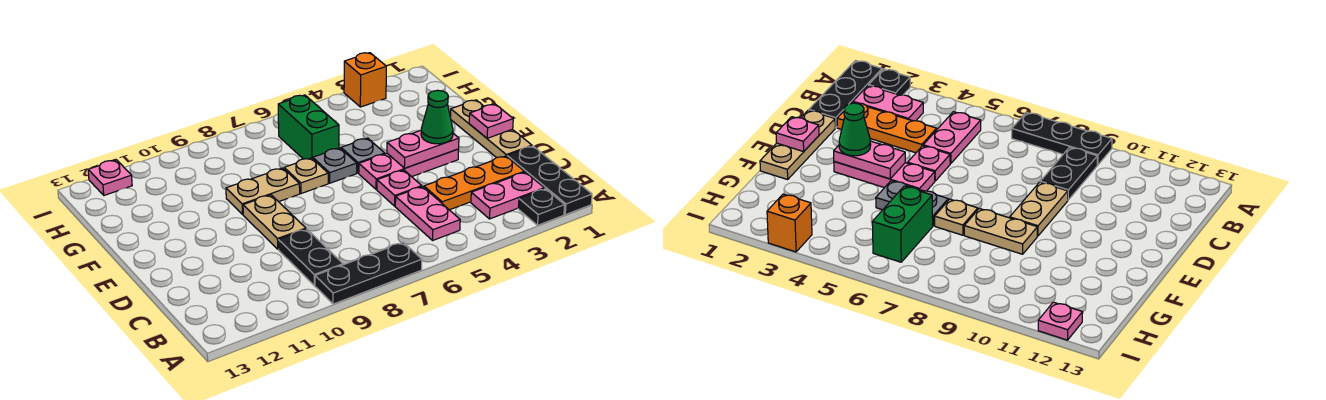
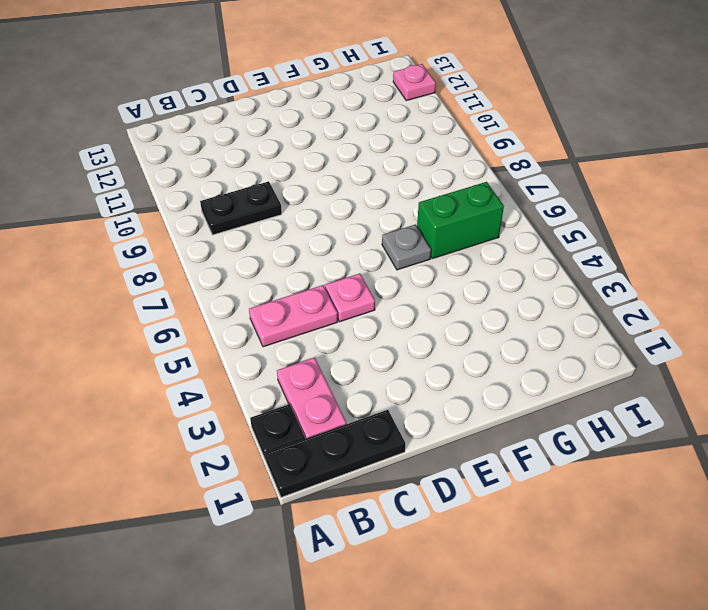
none -> black plate A7:A9 level 1
none -> orange plate C2:C4 level 1
none -> tan plate D1:F1 level 1

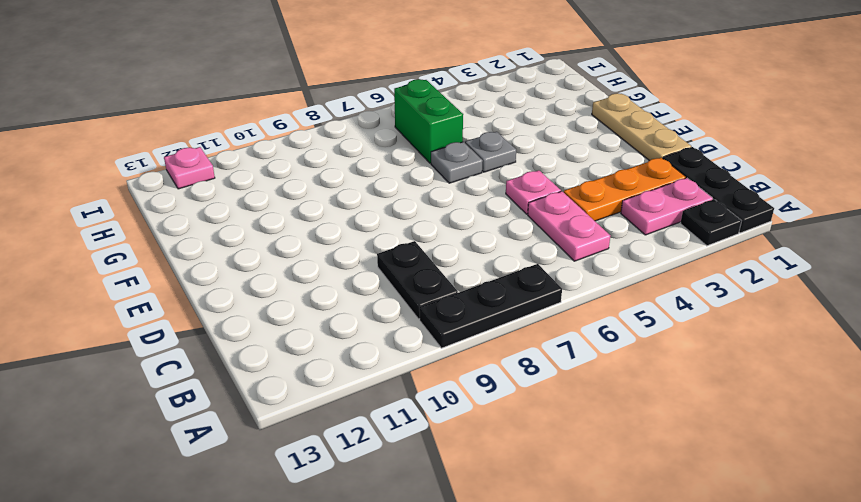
none -> tan plate D9:E9 level 1
none -> pink plate E3:E5 level 1
none -> tan plate F7 level 1

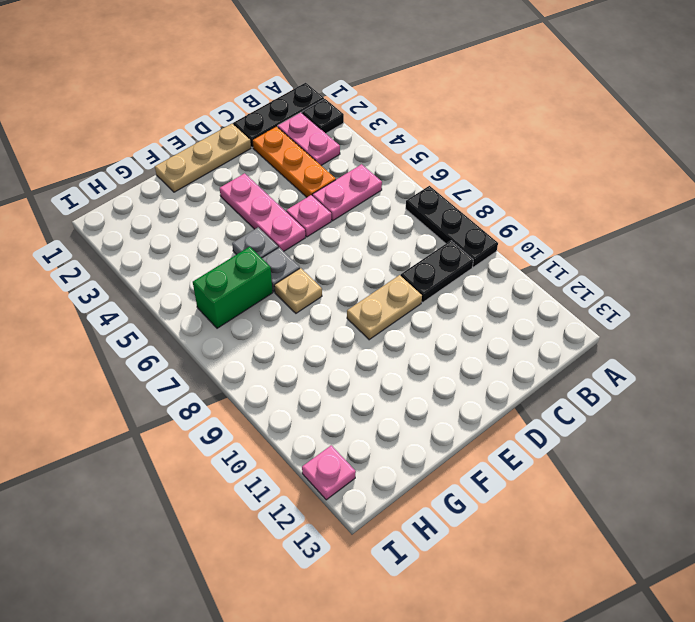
none -> tan plate F8:F9 level 1
none -> orange brick I3 level 1
none -> pink plate E1 level 2

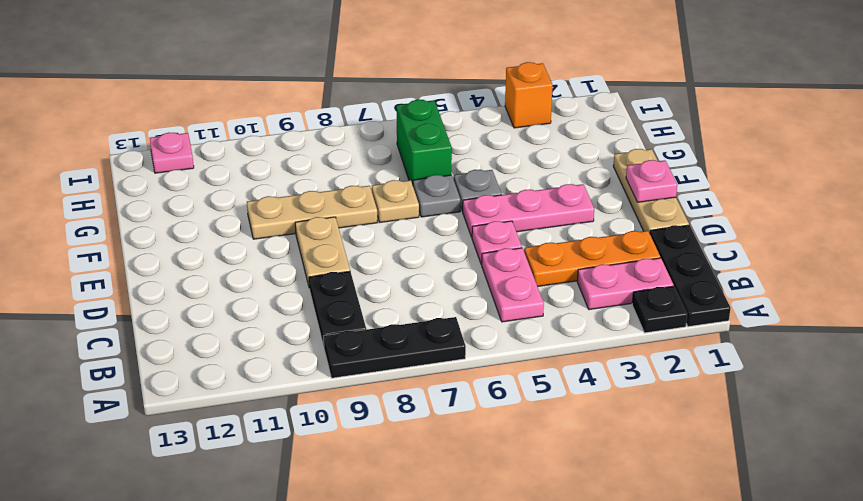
tan plate F8:F10 level 1 -> tan plate F8:F9 level 1
none -> pink plate E3:E4 level 2
none -> green cone E3 level 3

